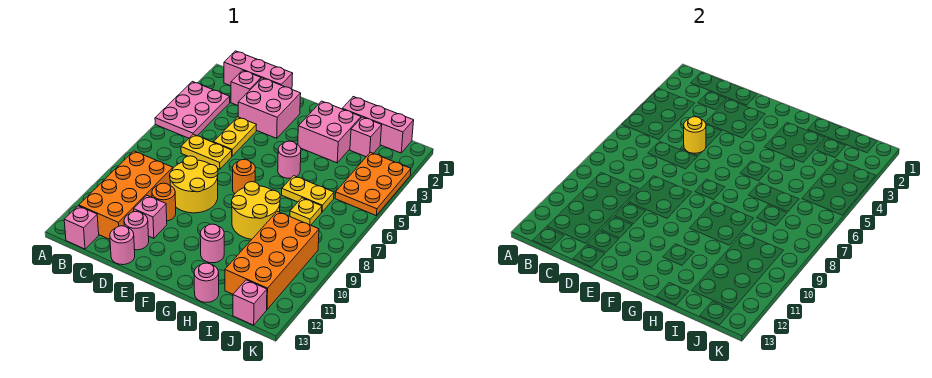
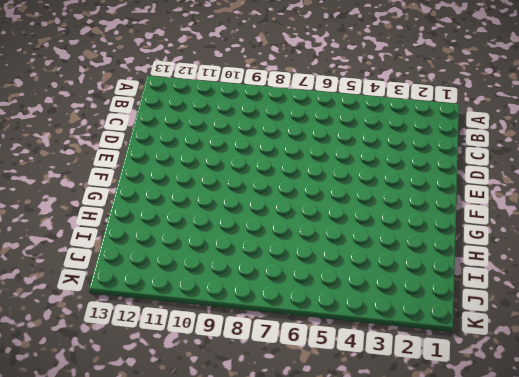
none -> pink plate A3:B5 level 1
none -> pink brick B1:D1 level 1
none -> orange brick B9:C12 level 1

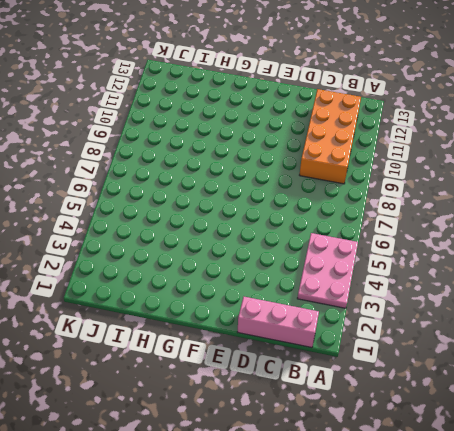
none -> pink brick B13 level 1
none -> pink brick C2 level 1
none -> yellow plate C6:D6 level 1

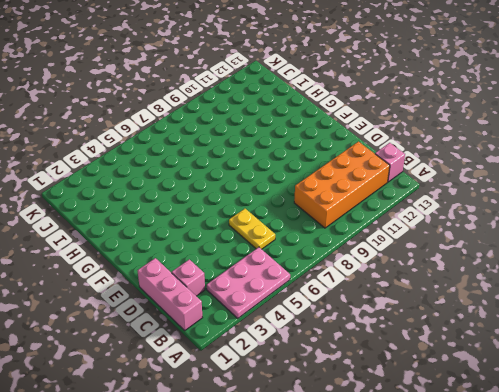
none -> pink brick D2:E3 level 1
none -> yellow plate D4:D5 level 1
none -> yellow round brick D8:E9 level 1

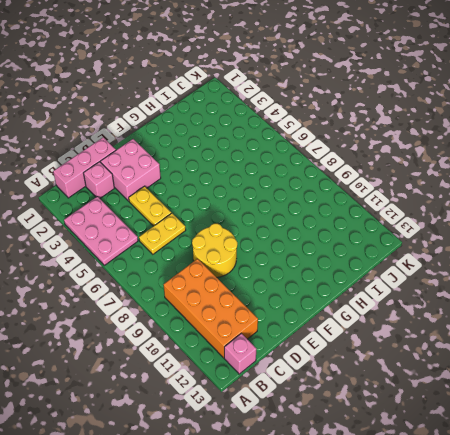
none -> orange round brick D10 level 1
none -> pink brick D11 level 1
none -> pink round brick D12 level 1

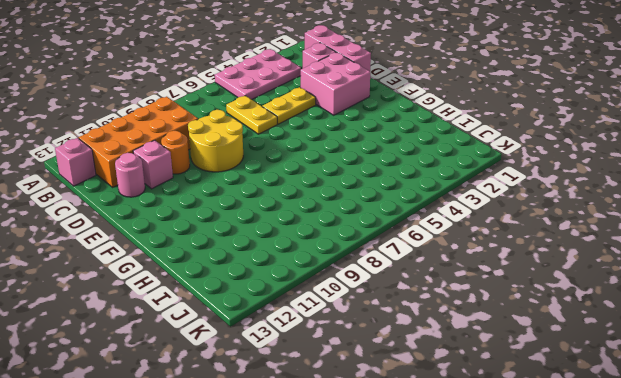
none -> pink round brick D13 level 1
none -> orange round brick F7 level 1
none -> pink brick G2:H3 level 1

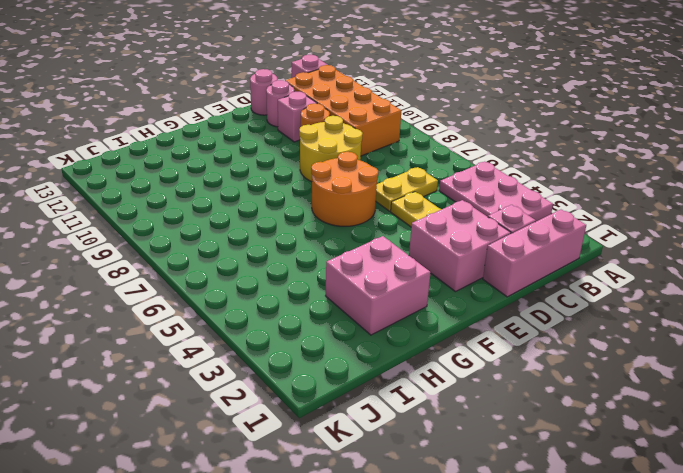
orange round brick E6:F7 level 1 -> orange round brick F7 level 1
none -> pink round brick G5 level 1
none -> yellow round brick G8:H9 level 1
none -> pink round brick G11 level 1

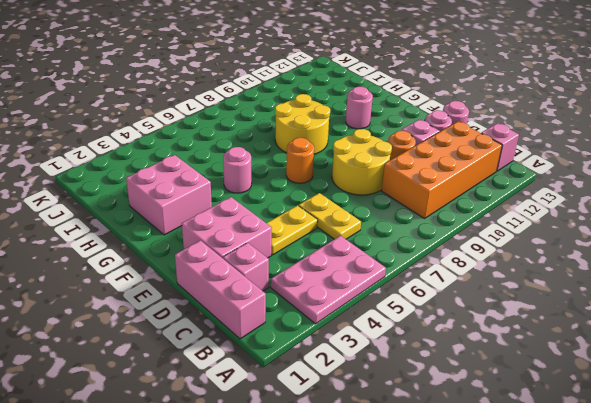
none -> pink brick H1:J1 level 1
none -> yellow plate H6:I6 level 1
none -> pink round brick H13 level 1

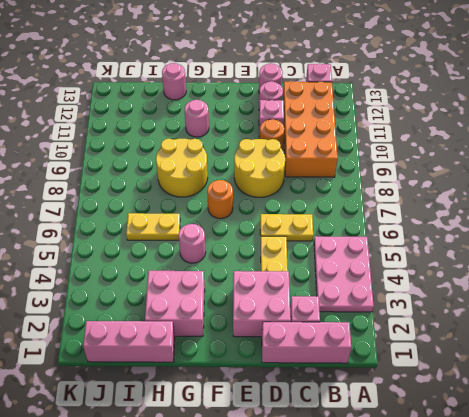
none -> pink brick I2 level 1
none -> yellow plate I7 level 1
none -> orange brick I9:J12 level 1

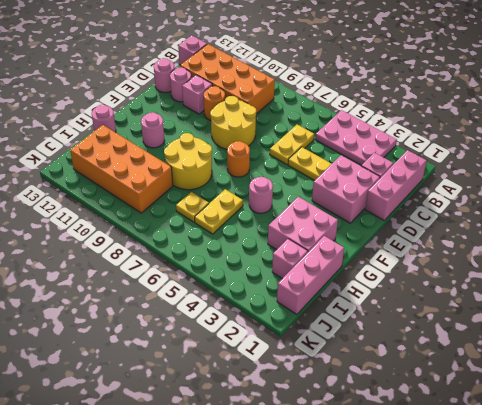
none -> orange plate J3:K5 level 1
none -> pink brick J13 level 1
none -> yellow round brick D5 level 2

